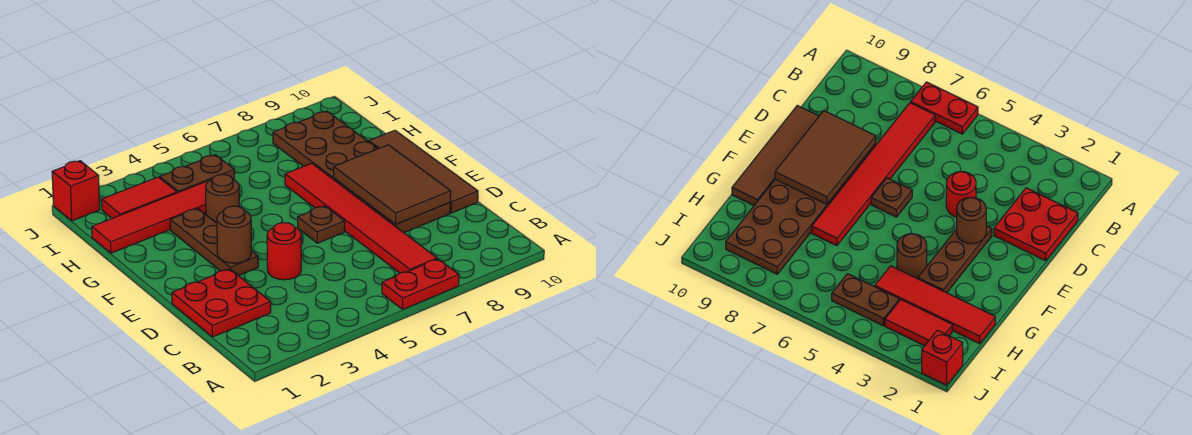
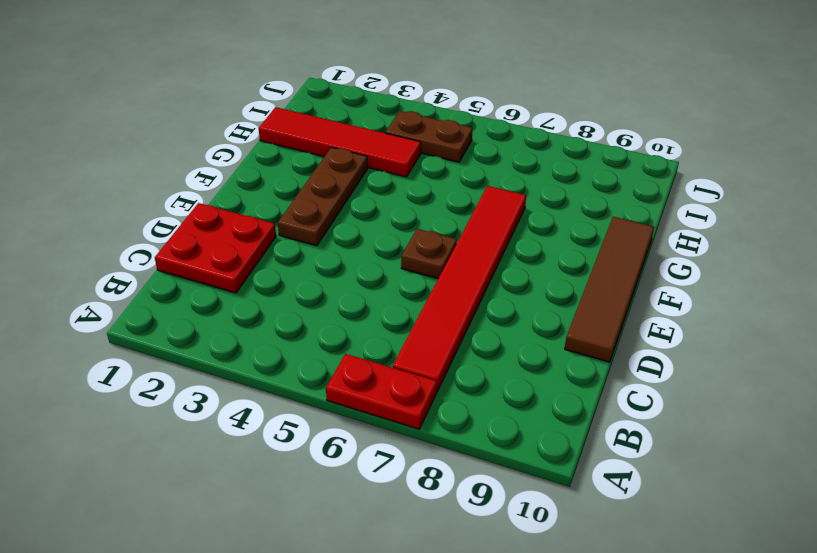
none -> red round brick D4 level 1
none -> brown plate D8:I9 level 1
none -> brown round brick G4 level 1

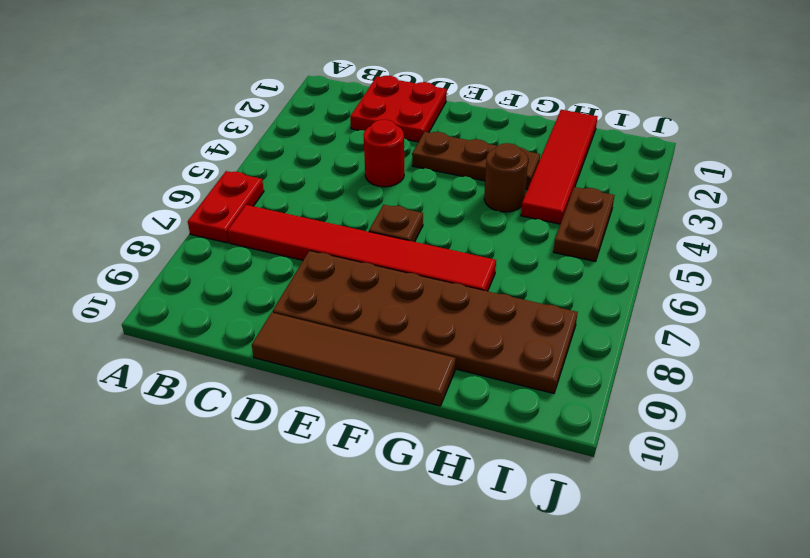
none -> red tile I2:I3 level 1
none -> red brick J1 level 1
none -> brown tile D8:F9 level 2

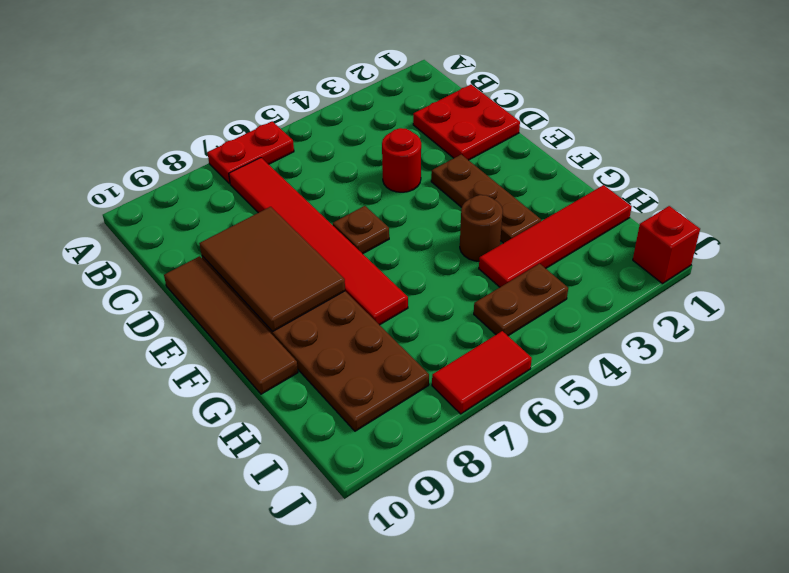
red tile J6:J7 level 1 -> red tile I2:I3 level 1
none -> brown round brick E3 level 2

